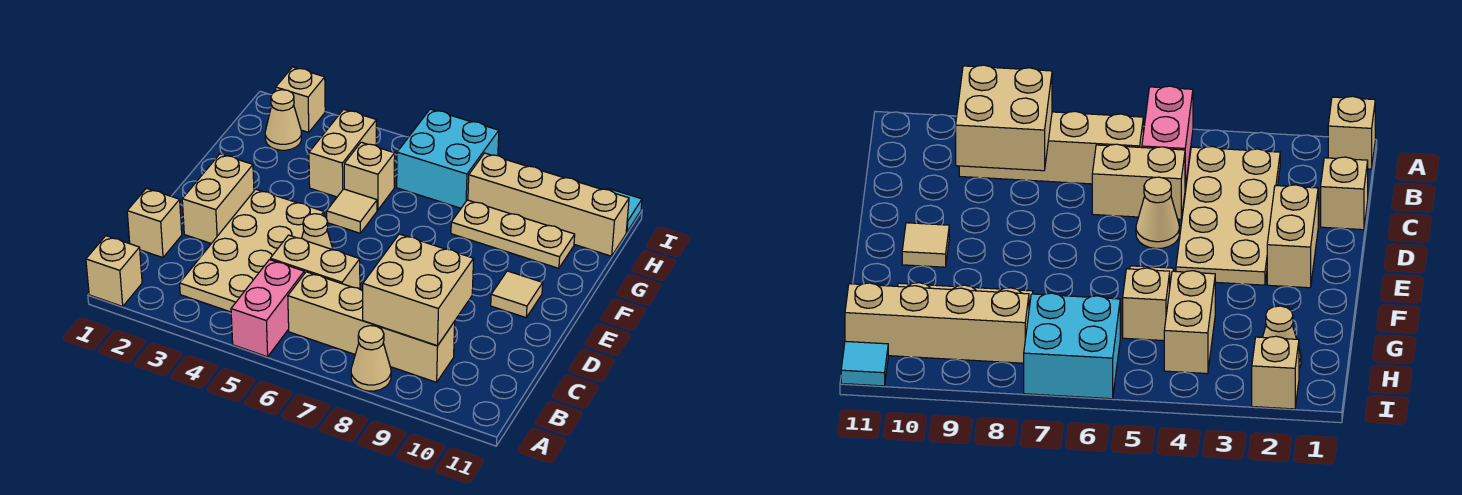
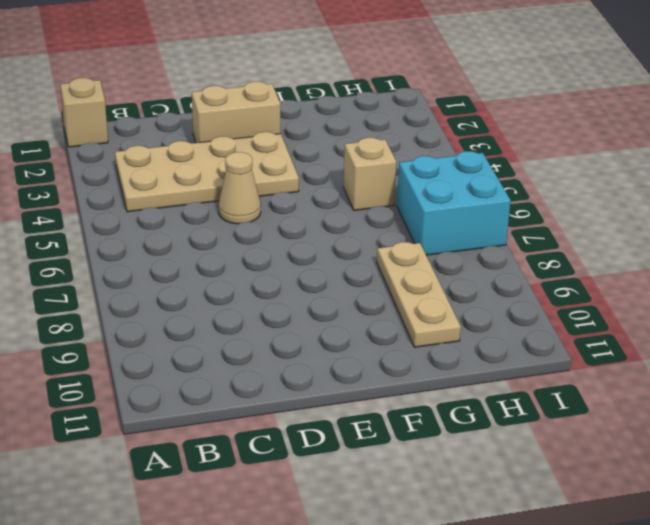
none -> pink brick A5:B5 level 1
none -> tan cone A8 level 1
none -> tan brick B6:B9 level 1

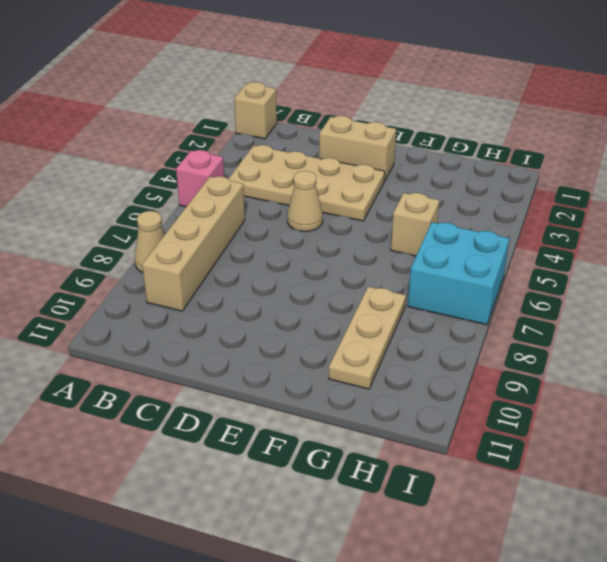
pink brick A5 level 1 -> pink brick A5:B5 level 1
none -> tan brick C1 level 1
none -> tan brick C5:C6 level 1
none -> tan tile E10 level 1

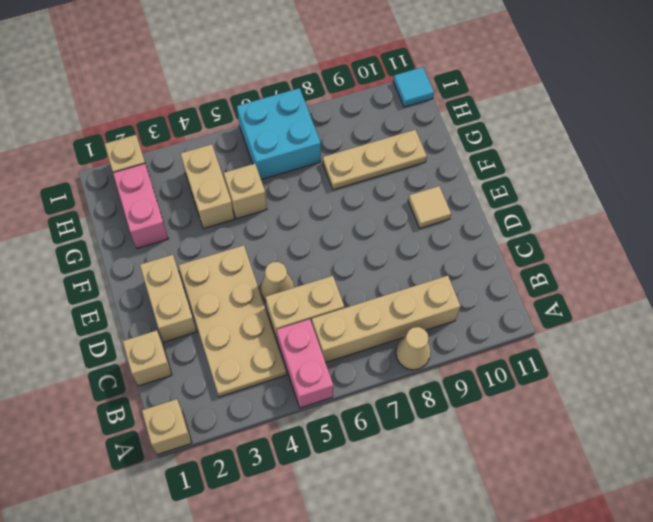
pink brick G2:H2 level 1 -> tan cone H2 level 1
none -> tan tile F5 level 1
none -> tan brick H8:H11 level 1
none -> tan brick B8:C9 level 2

